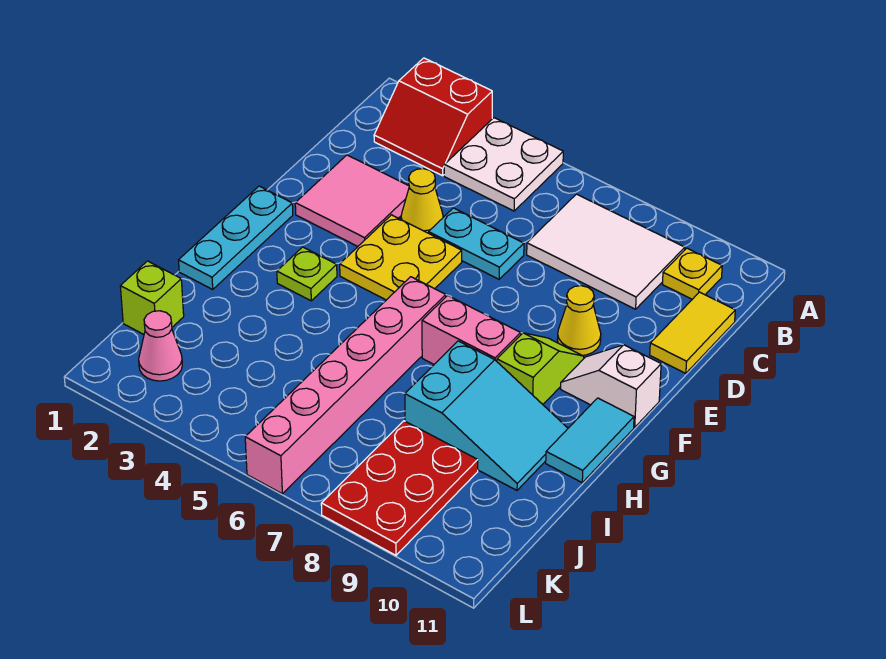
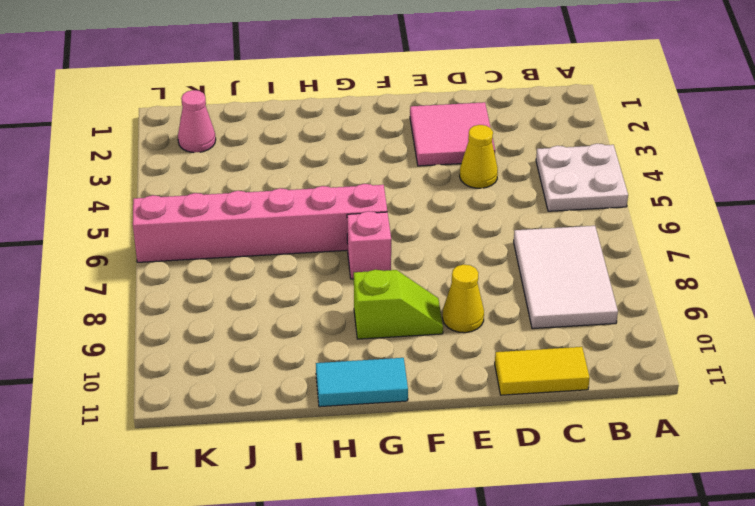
pink brick G7 level 1 -> pink brick G7:G8 level 1
none -> red slope A2:B3 level 1 top A
none -> yellow plate B10 level 1
none -> cyan plate D5:D6 level 1

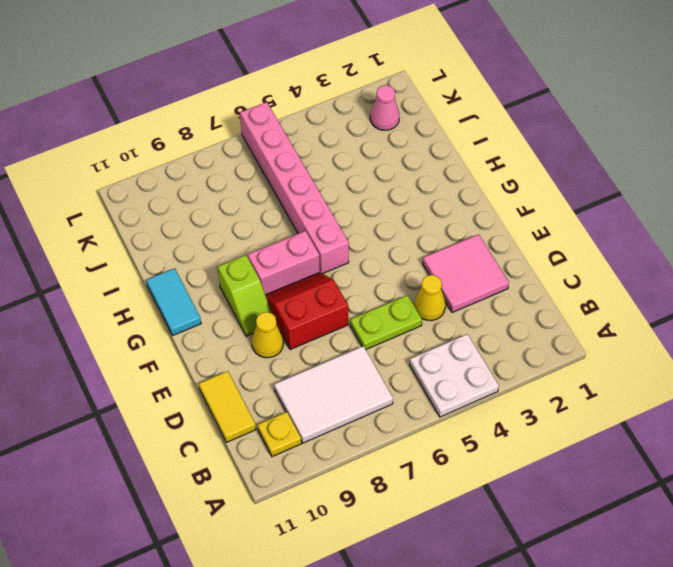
lime plate D5:D6 level 1 -> cyan plate D5:D6 level 1
red slope E7:F8 level 1 top E -> red slope A2:B3 level 1 top A
none -> yellow plate E4:F5 level 1
none -> cyan plate F1:H1 level 1
none -> white slope F10:F11 level 1 top 11

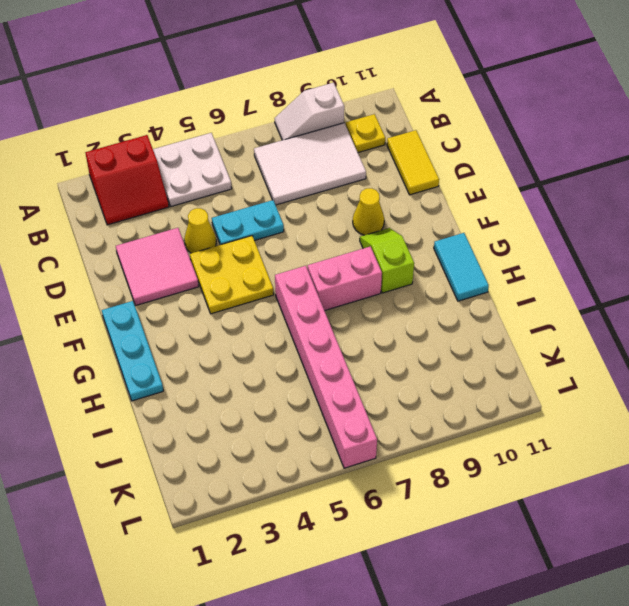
white slope A8:A9 level 1 top 9 -> white slope F10:F11 level 1 top 11
none -> lime plate G3 level 1
none -> cyan slope H8:I10 level 1 top 8
none -> lime brick J1 level 1

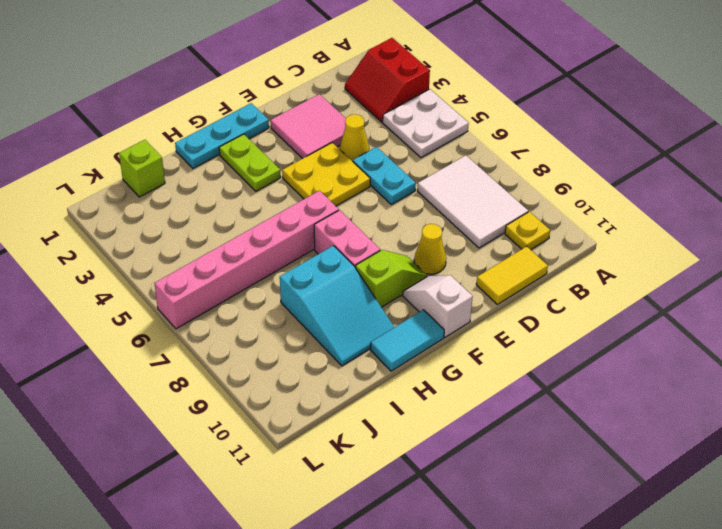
lime plate G2:G3 level 1 -> lime plate G3 level 1
none -> red plate J8:L9 level 1
none -> pink cone K2 level 1

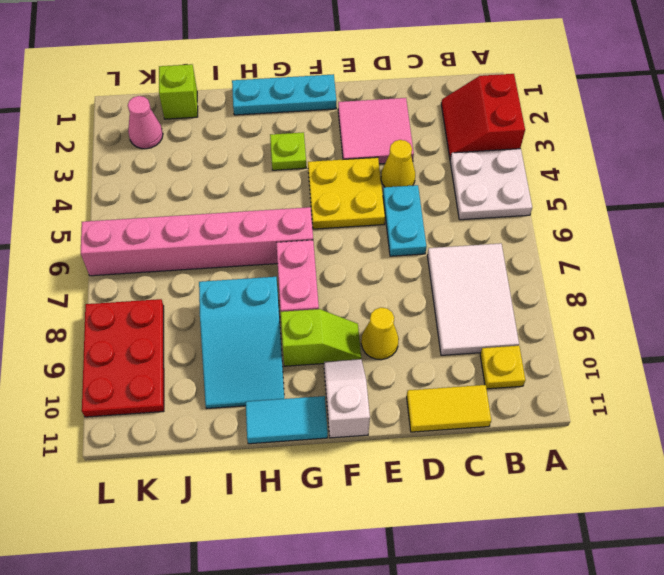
red plate K8:L10 level 1 -> red plate J8:L9 level 1

